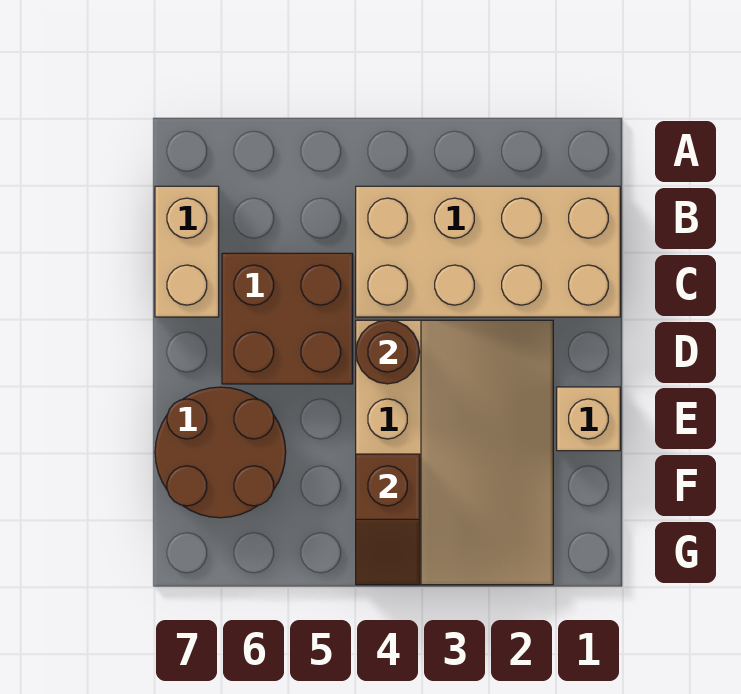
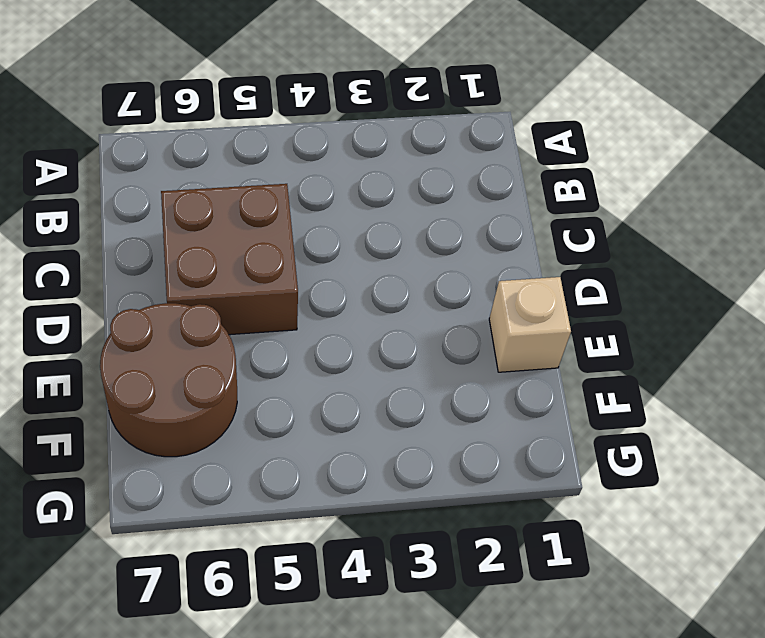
none -> tan brick B1:C4 level 1
none -> tan brick B7:C7 level 1

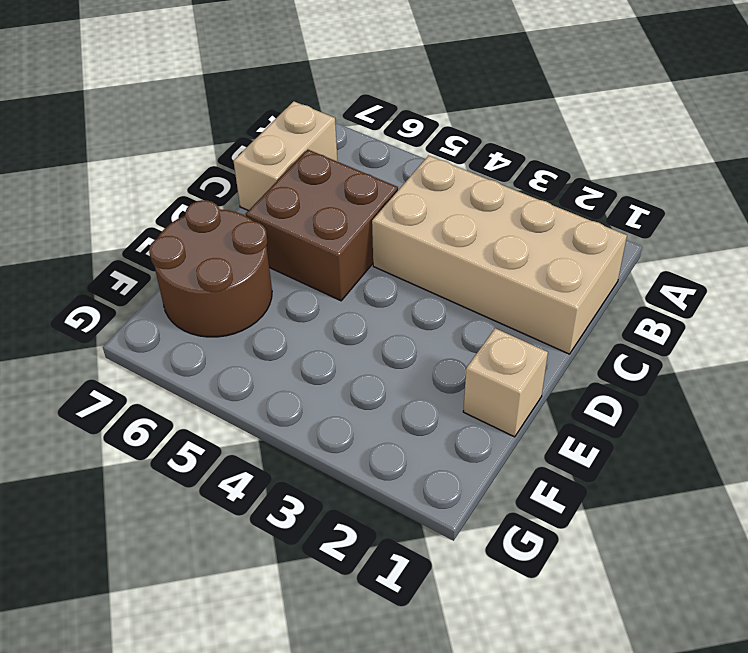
none -> tan slope D2:G4 level 1 top 4
none -> brown round brick D4 level 2

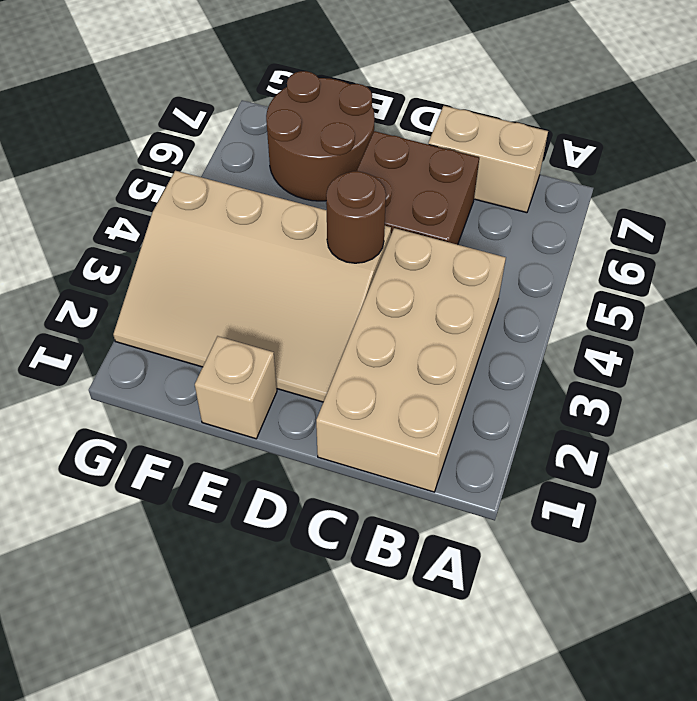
none -> brown slope F4:G4 level 2 top F

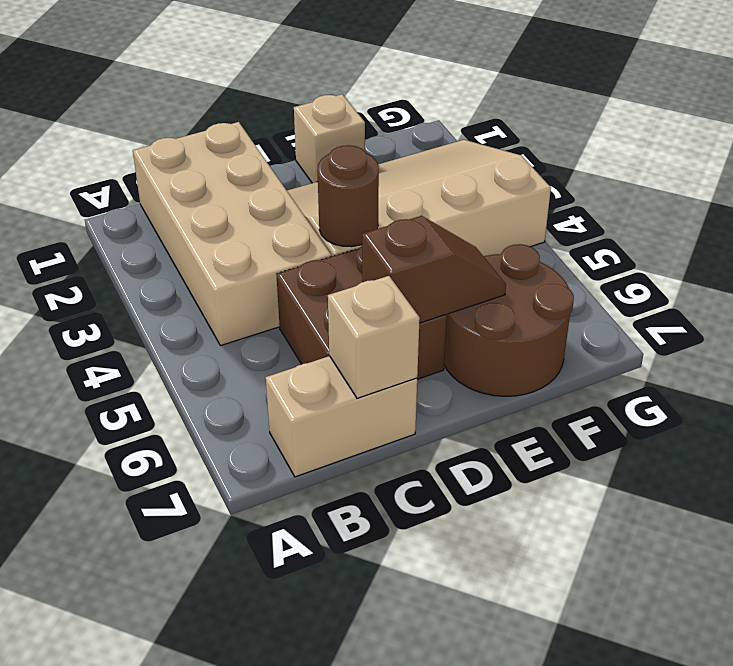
tan brick C7 level 2 -> none
brown slope D6:E6 level 2 top D -> brown slope F4:G4 level 2 top F

